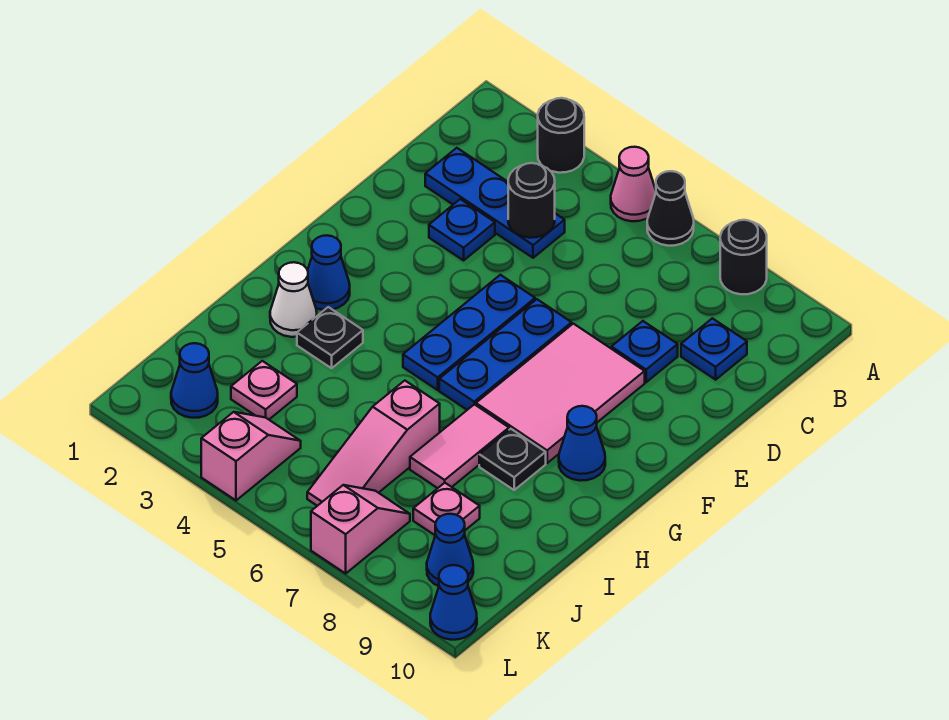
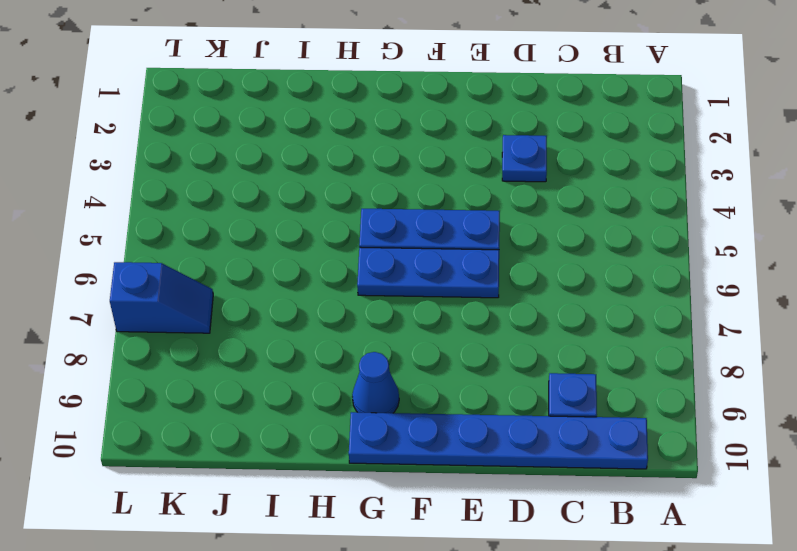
blue plate B10:G10 level 1 -> none
blue slope K7:L7 level 1 top L -> pink slope K7:L7 level 1 top L
none -> black round brick A3 level 1
none -> pink cone A5 level 1
none -> black cone A6 level 1

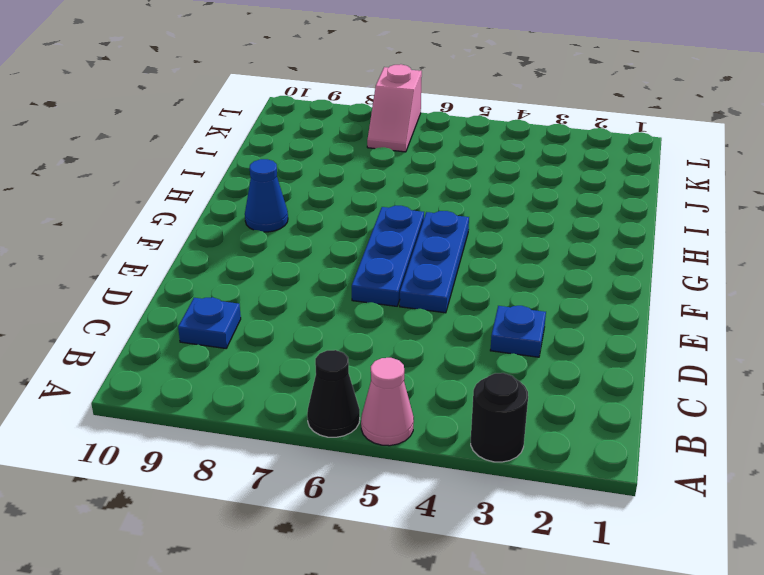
none -> black round brick A8 level 1
none -> blue plate C2:C4 level 1
none -> blue plate D8 level 1

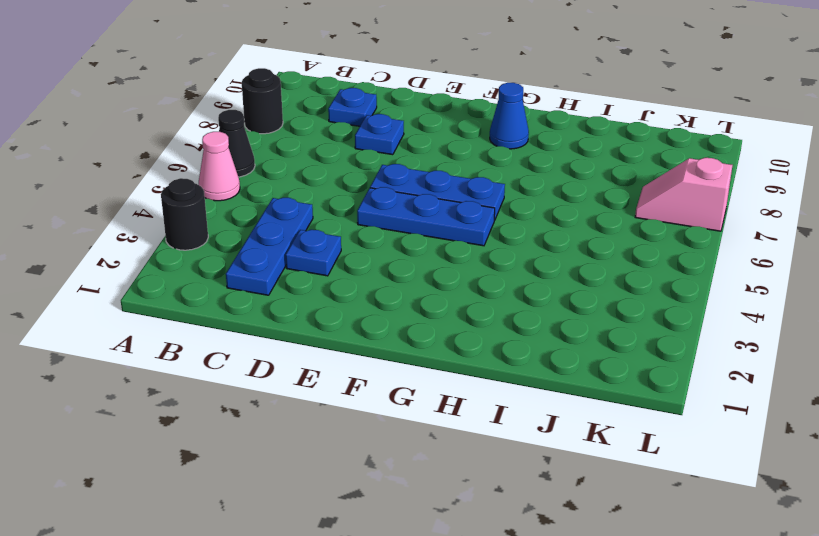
none -> pink tile E7:G8 level 1
none -> blue cone G2 level 1
none -> white cone H2 level 1

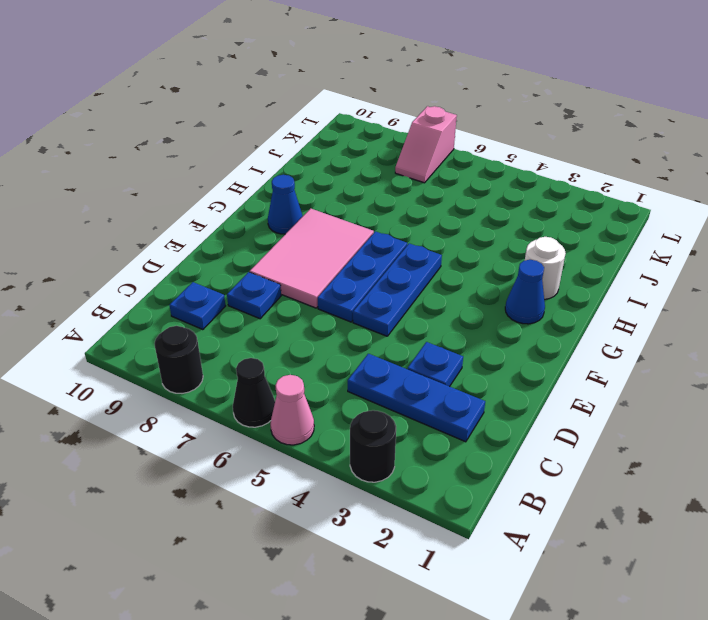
white round brick H2 level 1 -> white cone H2 level 1
none -> black plate H3 level 1
none -> pink tile H7:I7 level 1
none -> black plate H8 level 1

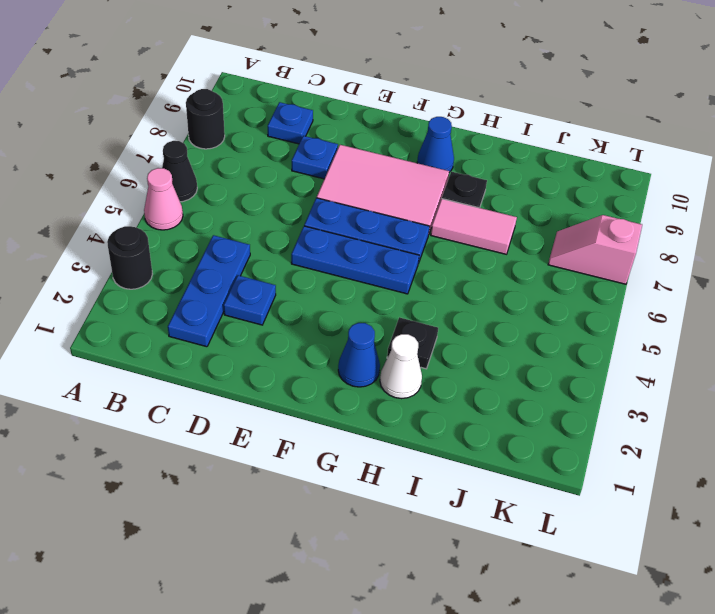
none -> pink slope I6:K6 level 1 top I
none -> pink plate J3 level 1
none -> pink plate J8 level 1

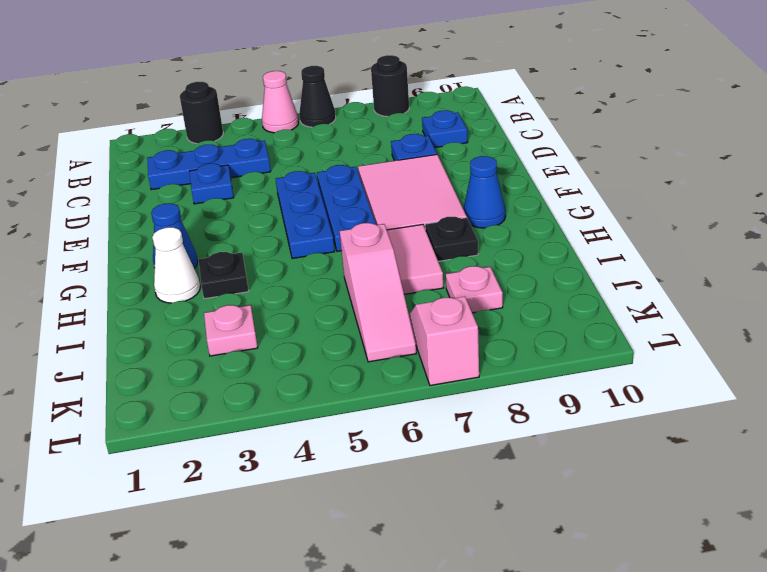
none -> blue cone K2 level 1
none -> pink slope K4:L4 level 1 top L
none -> blue cone K9 level 1

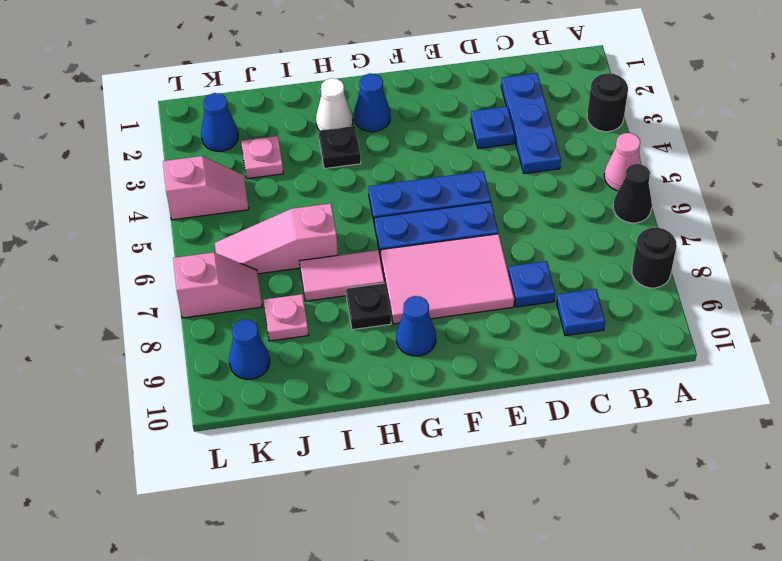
none -> blue cone L10 level 1
none -> black round brick C4 level 2

